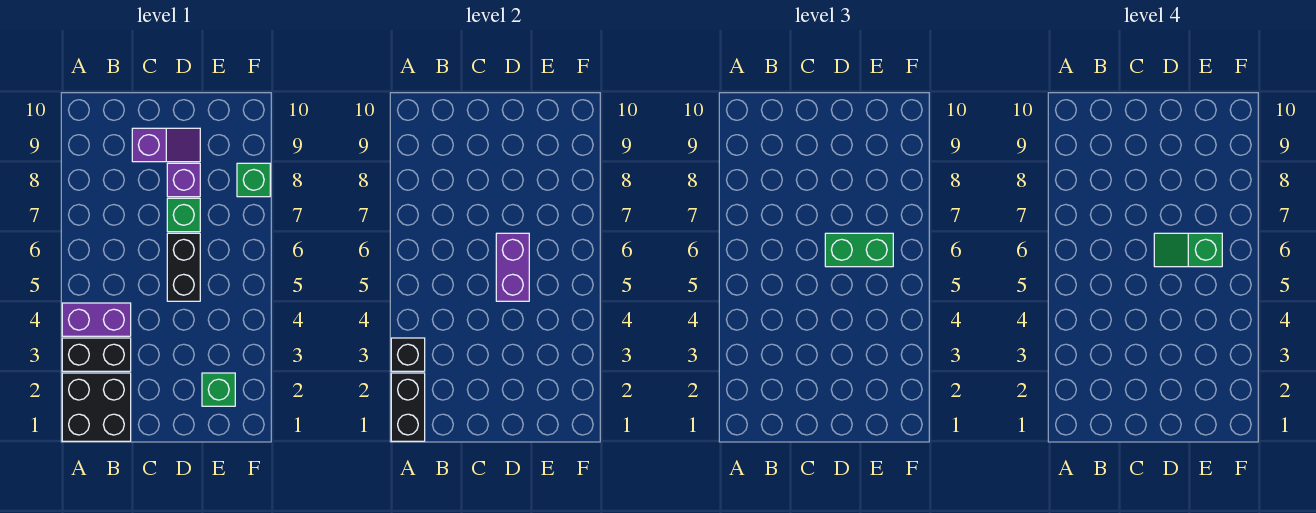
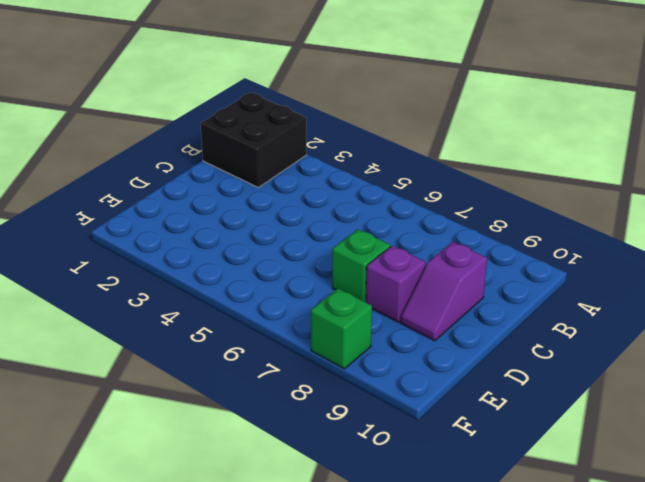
none -> black brick A3:B3 level 1
none -> purple brick A4:B4 level 1
none -> black brick D5:D6 level 1

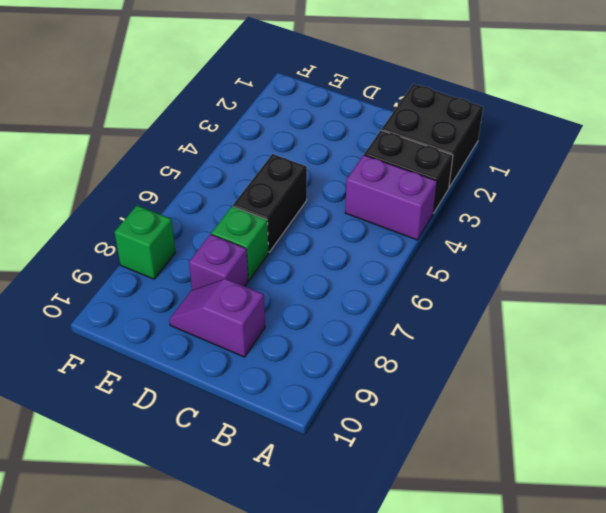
none -> green brick E2 level 1
none -> black brick A1:A2 level 2
none -> black brick A3 level 2

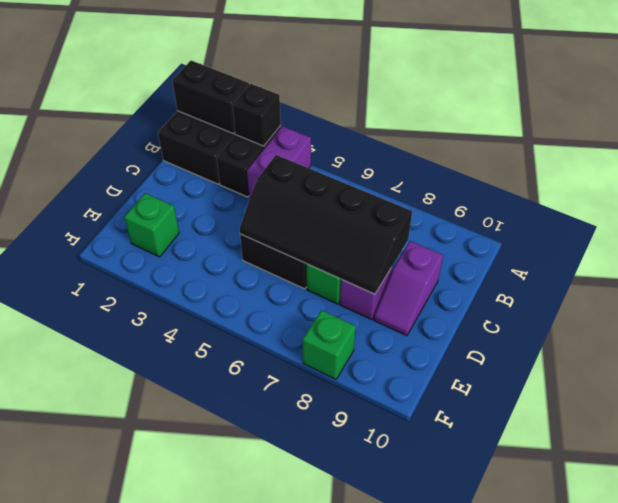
black slope C5:D8 level 2 top C -> purple brick D5:D6 level 2
none -> green brick D6:E6 level 3
none -> green slope D6:E6 level 4 top E

